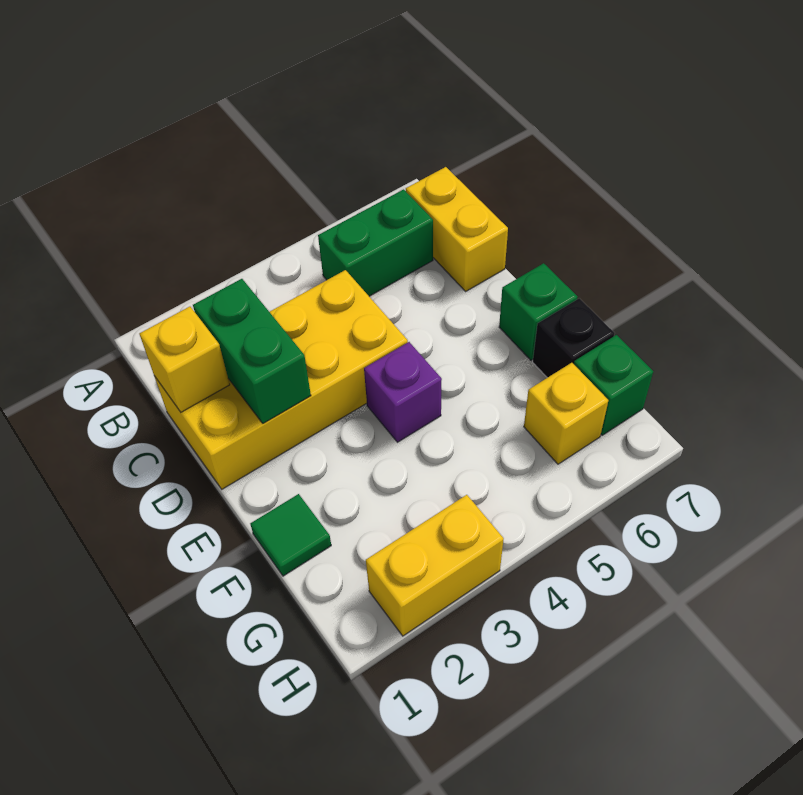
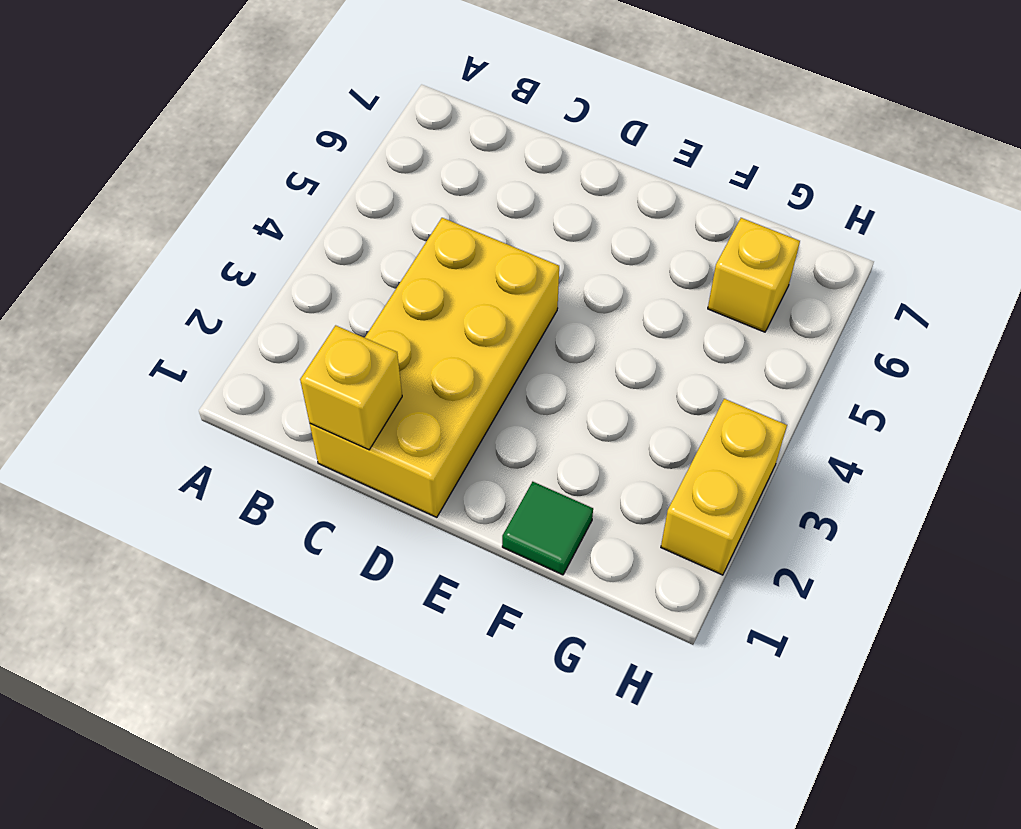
none -> green brick B5:B6 level 1
none -> yellow brick B7:C7 level 1
none -> purple brick E4 level 1

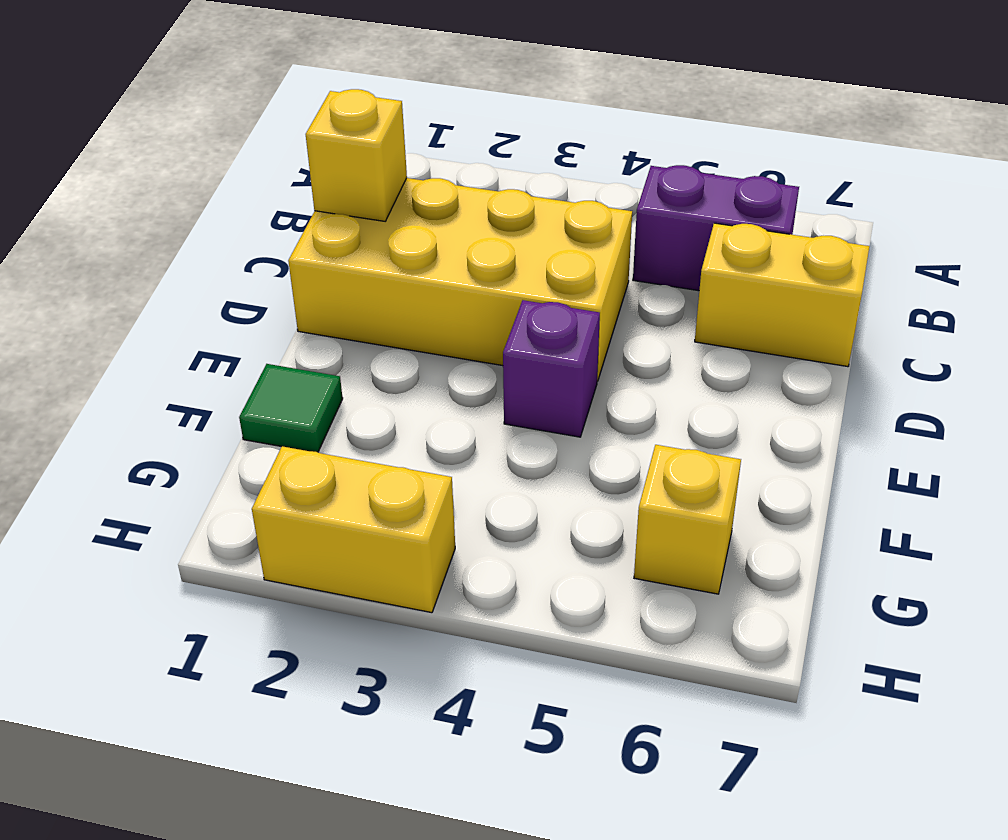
purple brick B5:B6 level 1 -> green brick B5:B6 level 1
yellow brick C6:C7 level 1 -> yellow brick B7:C7 level 1
none -> green brick E7 level 1
none -> black brick F7 level 1
none -> green brick G7 level 1

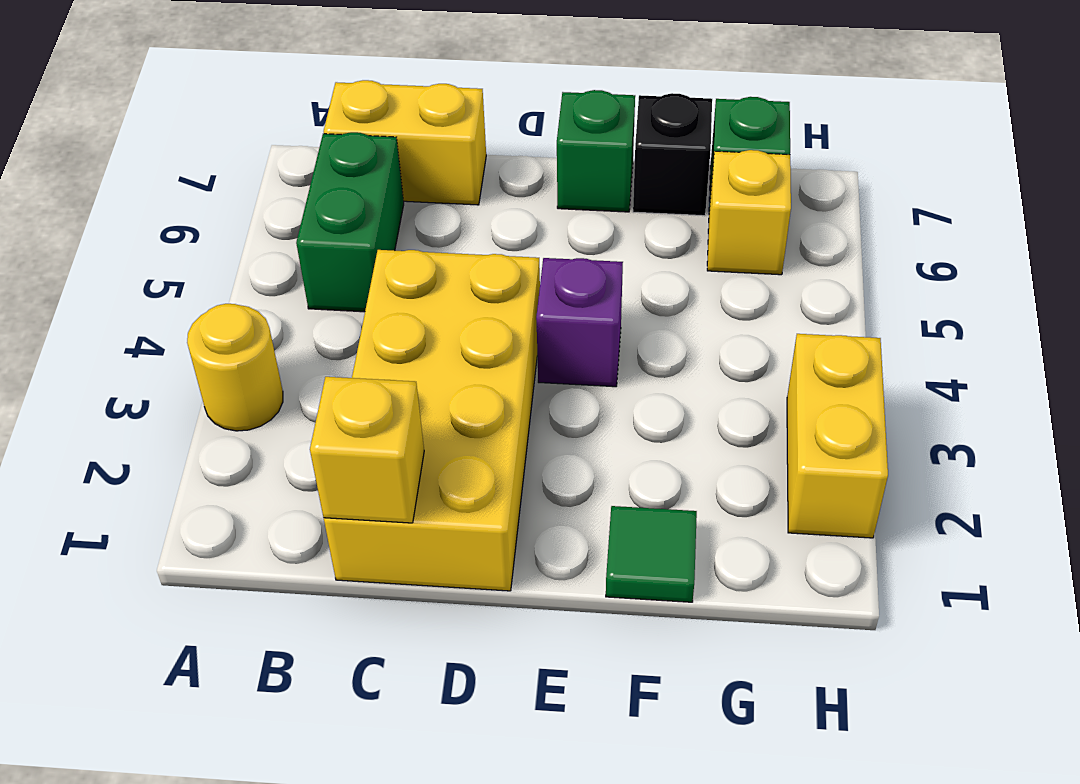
yellow round brick A3 level 1 -> none
none -> green brick C2:D2 level 2

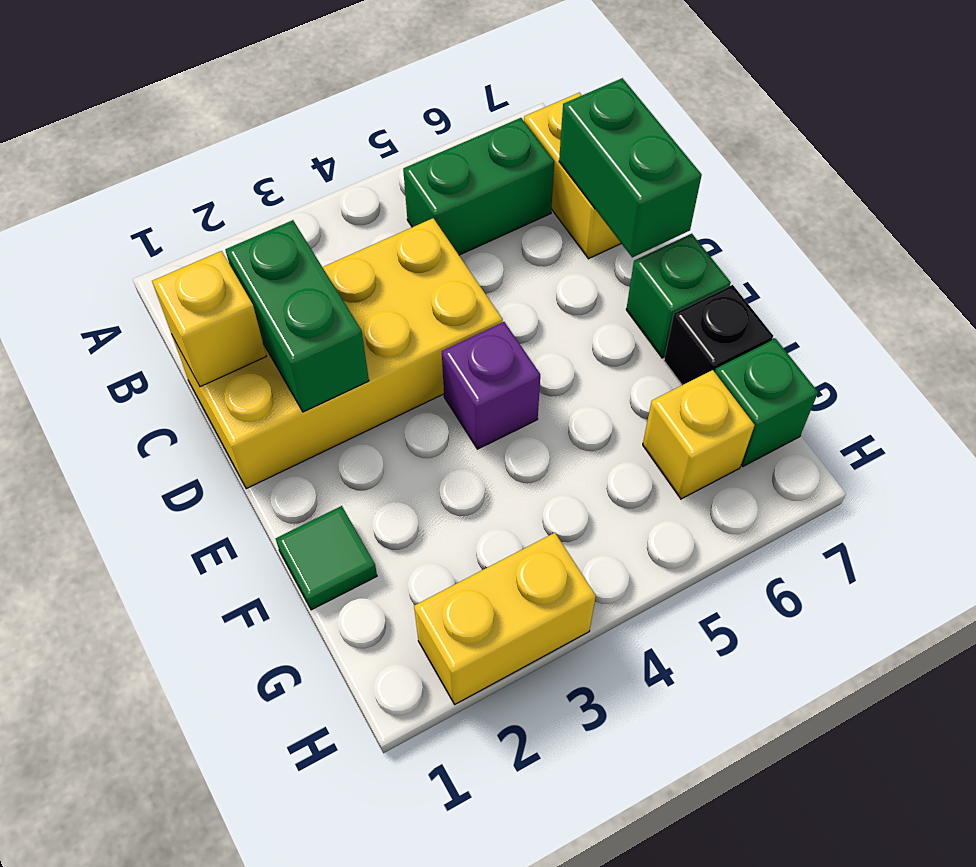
green brick C7:D7 level 2 -> none

